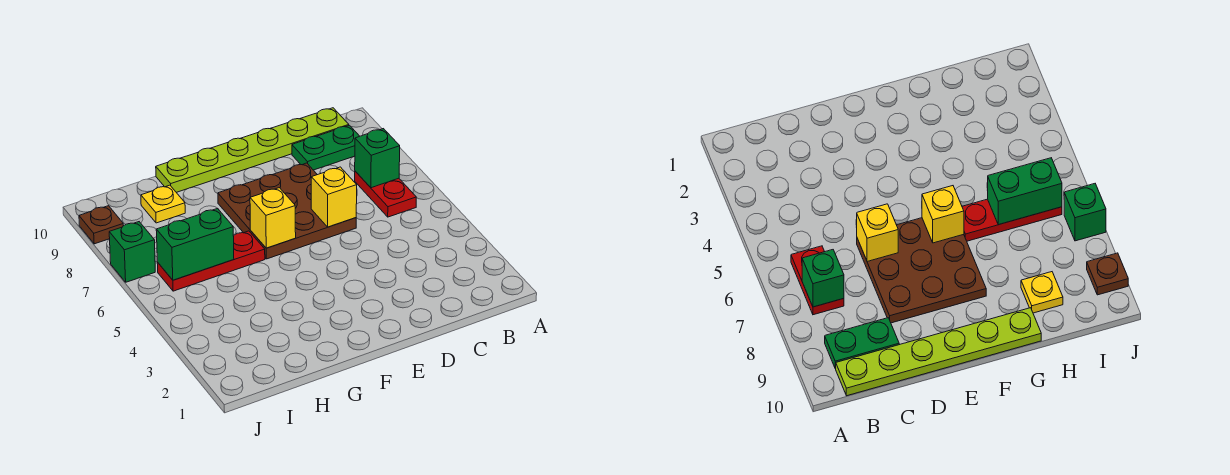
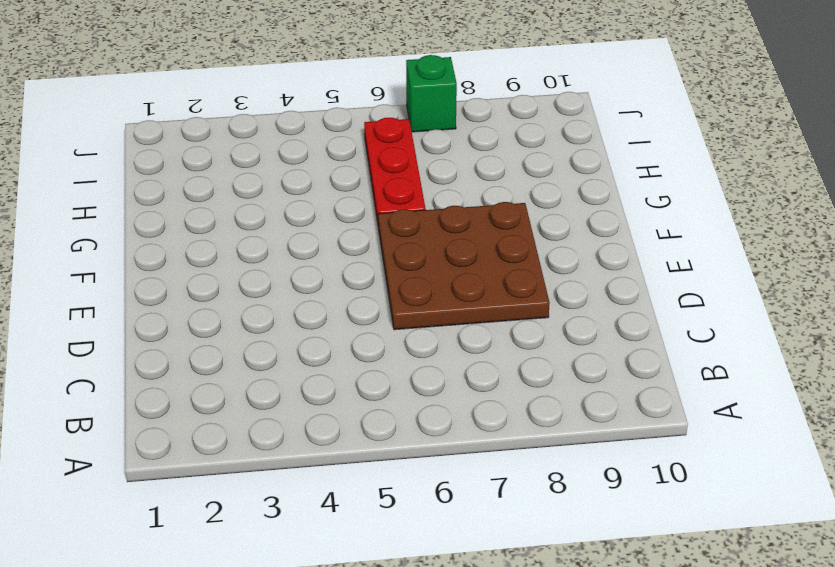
none -> red plate B6:B7 level 1
none -> green plate B9:C9 level 1
none -> lime plate B10:G10 level 1

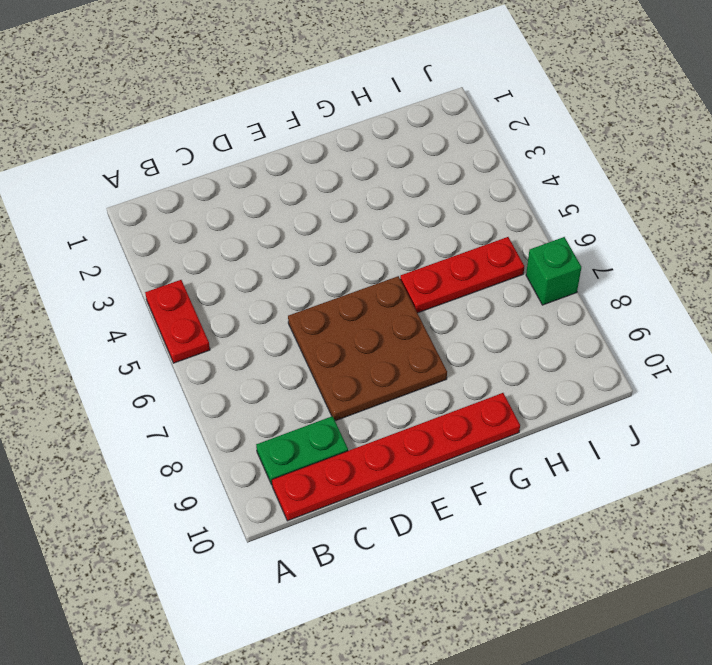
red plate A4:A5 level 1 -> red plate B6:B7 level 1
red plate B10:G10 level 1 -> lime plate B10:G10 level 1
none -> yellow plate H9 level 1
none -> brown plate J9 level 1
none -> green brick B7 level 2

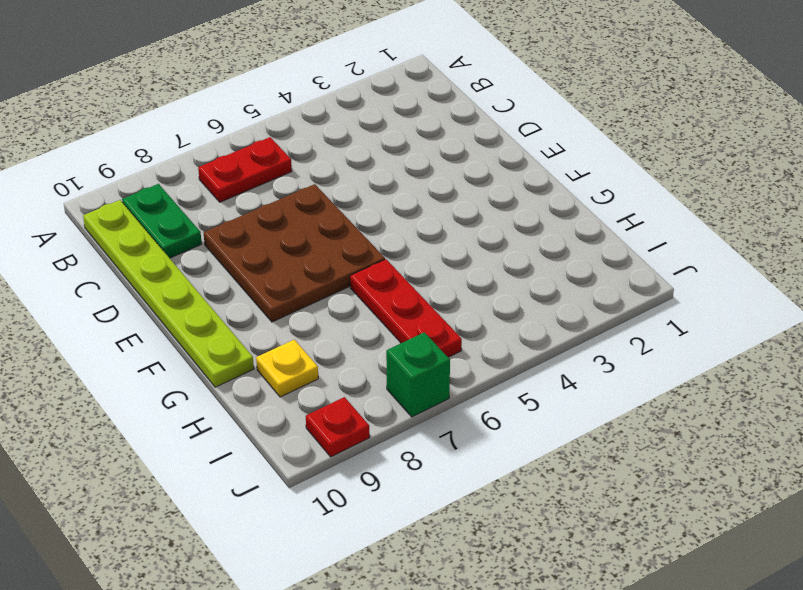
red plate J9 level 1 -> brown plate J9 level 1
none -> green brick B7 level 2
none -> yellow brick D6 level 2
none -> yellow brick F6 level 2

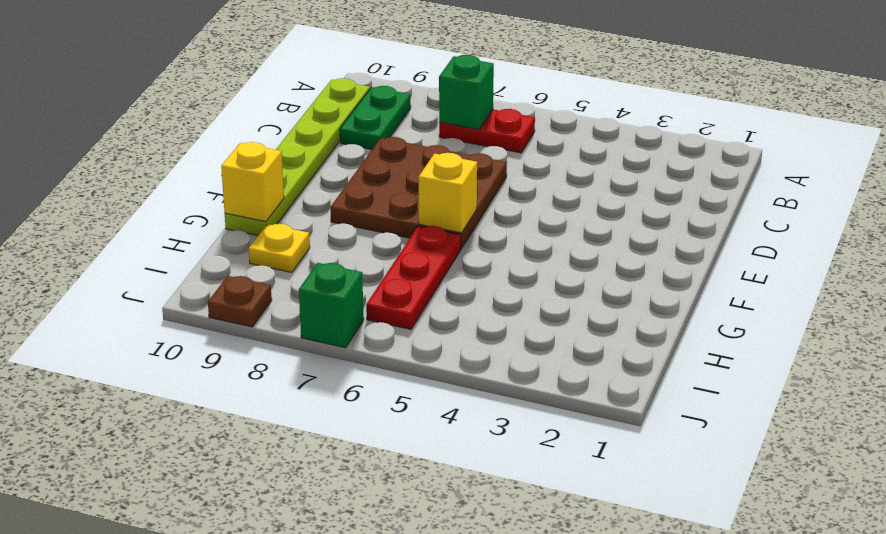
yellow brick G10 level 2 -> yellow brick D6 level 2
none -> green brick H6:I6 level 2

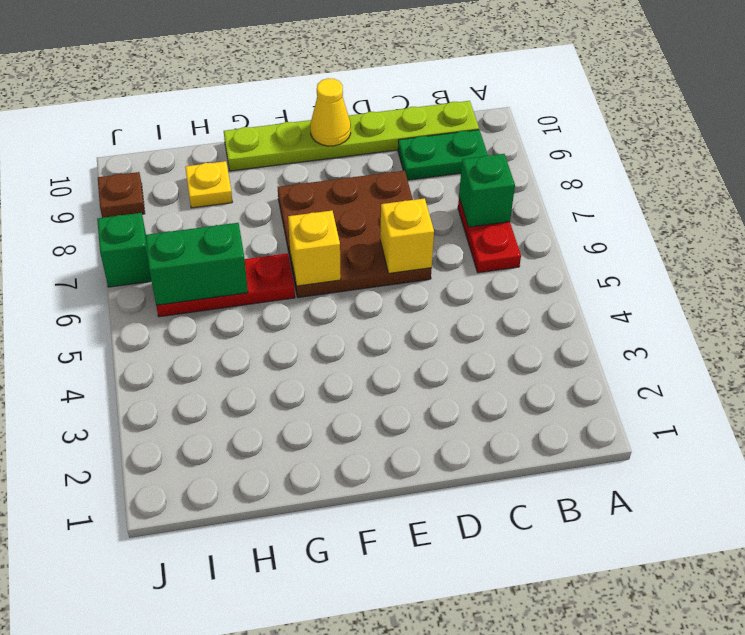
yellow cone E10 level 2 -> none

